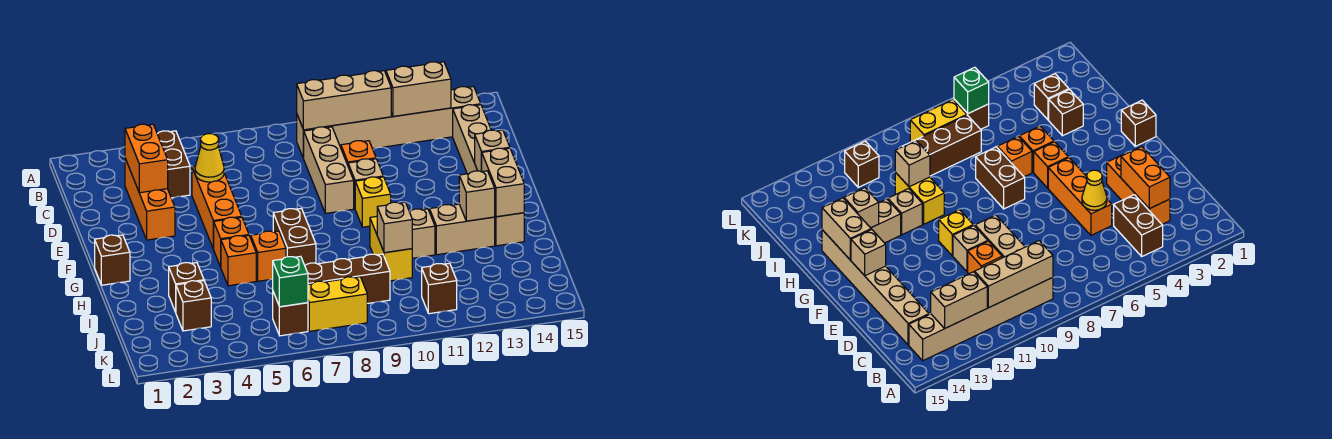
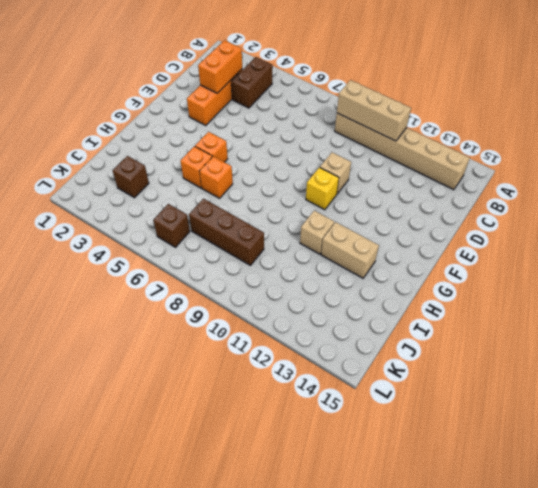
none -> tan brick C9:E9 level 1
none -> tan brick C14:H14 level 1
none -> orange brick D5:F5 level 1
none -> orange brick D10 level 1

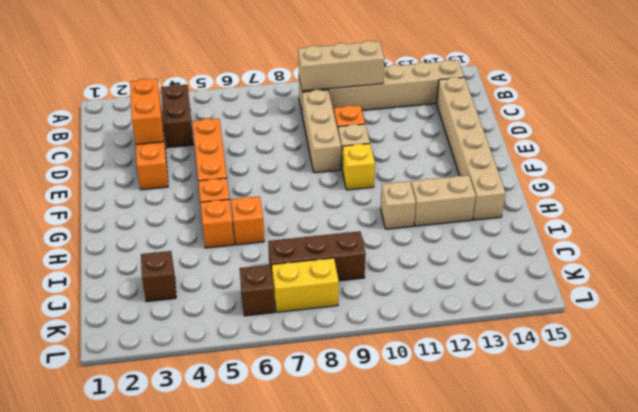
none -> brown brick G1 level 1
none -> brown brick G7:H7 level 1
none -> yellow brick H10:I10 level 1
none -> brown brick I3 level 1

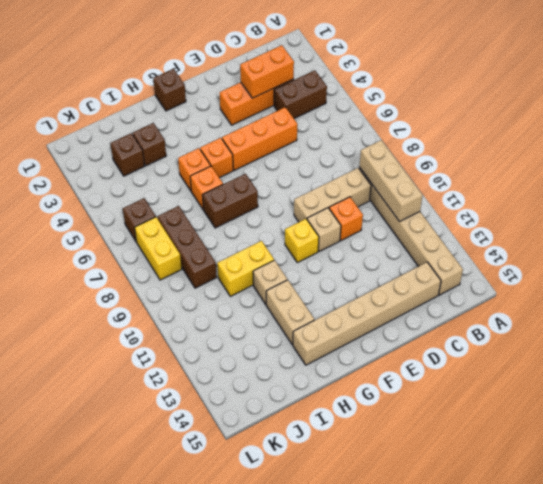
none -> brown brick K11 level 1
none -> tan brick B12:B13 level 2
none -> yellow cone D5 level 2
none -> tan brick F14 level 2

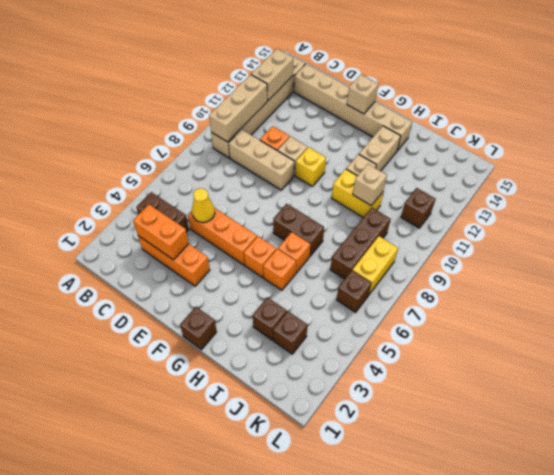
none -> tan brick G14:H14 level 2
none -> tan brick H13 level 2
none -> green brick K6 level 2

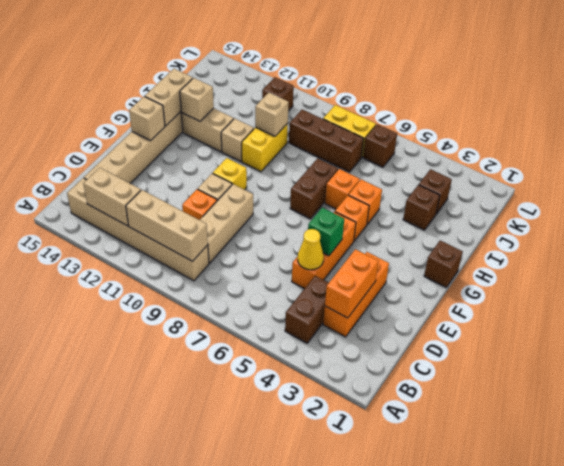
green brick E5 level 2 -> green brick K6 level 2

